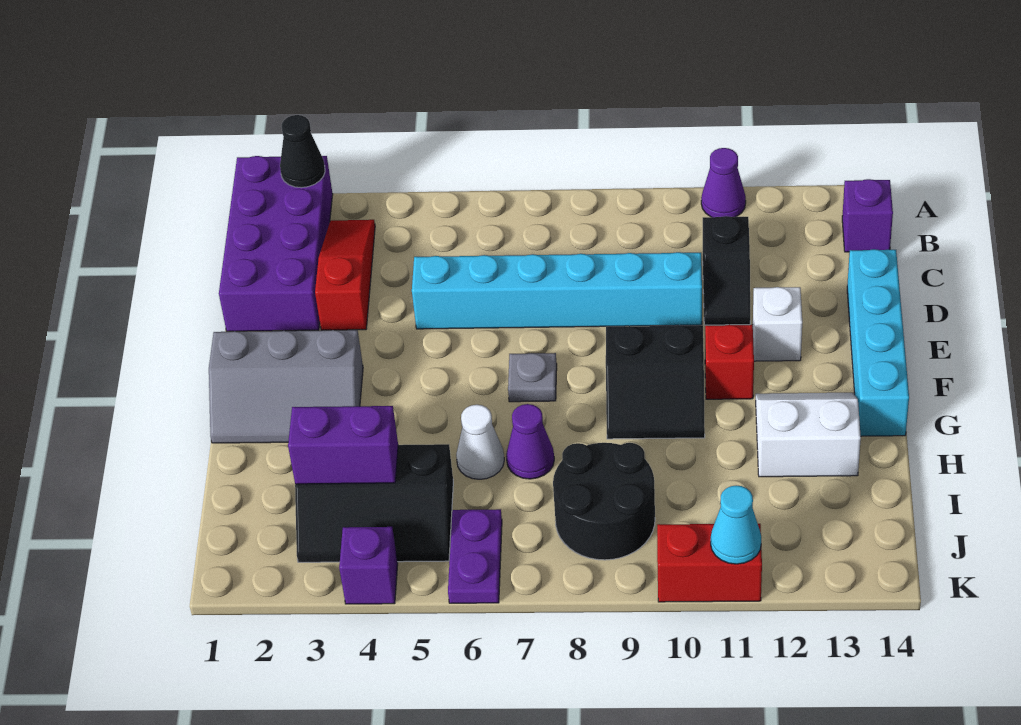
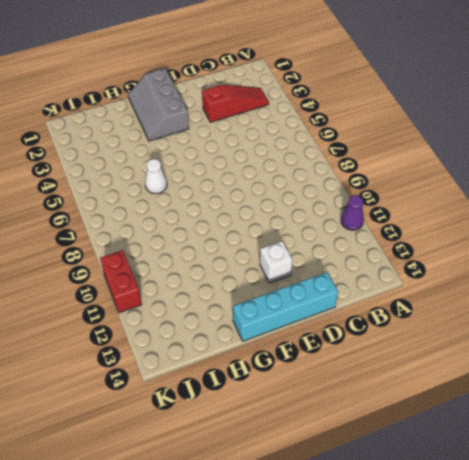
none -> purple brick A1:D2 level 1
none -> purple brick B14 level 1
none -> black slope C11:D11 level 1 top C

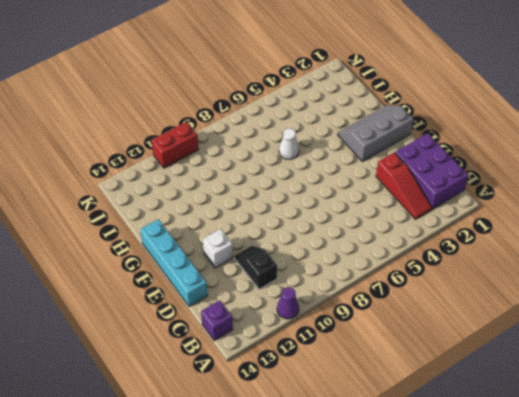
purple brick B1:D2 level 1 -> purple brick A1:D2 level 1
none -> cyan brick D5:D10 level 1
none -> grey plate F7 level 1
none -> black slope F9:G10 level 1 top F

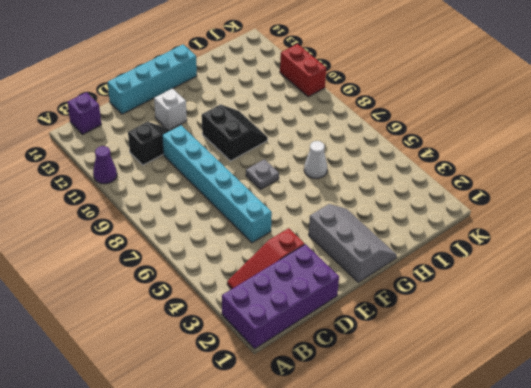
none -> red brick F11 level 1
none -> white slope G12:H13 level 1 top H
none -> purple cone H7 level 1

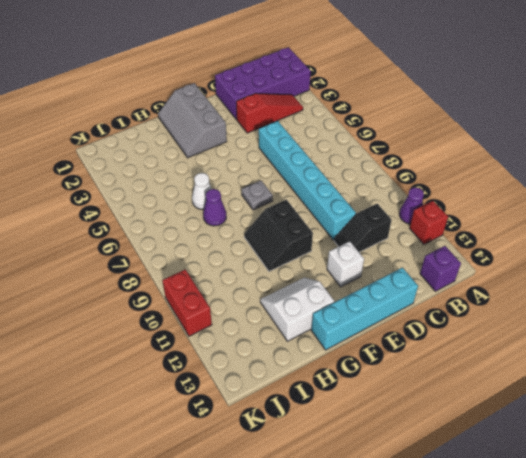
red brick A12 level 1 -> red brick F11 level 1
white slope G12:H13 level 1 top 13 -> white slope G12:H13 level 1 top H
none -> black slope I3:J5 level 1 top I
none -> black round brick I8:J9 level 1
none -> purple plate J6:K6 level 1

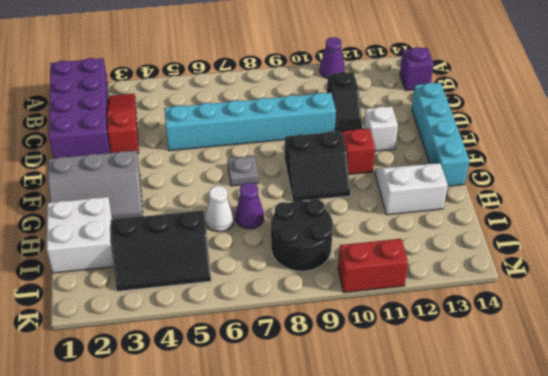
white brick H1:I2 level 1 -> none
none -> purple plate J6:K6 level 1
none -> purple brick K4 level 1
none -> black cone A2 level 2

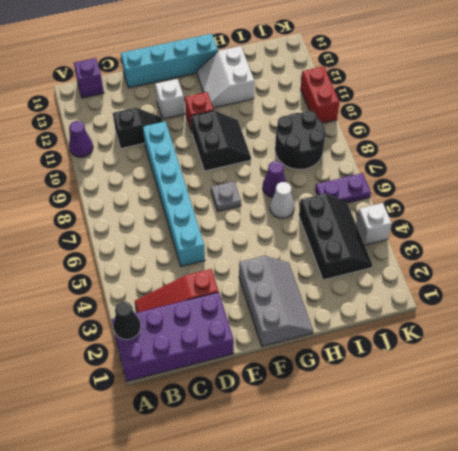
white brick K4 level 1 -> purple brick K4 level 1
none -> purple brick I3:I4 level 2
none -> cyan cone K11 level 2

